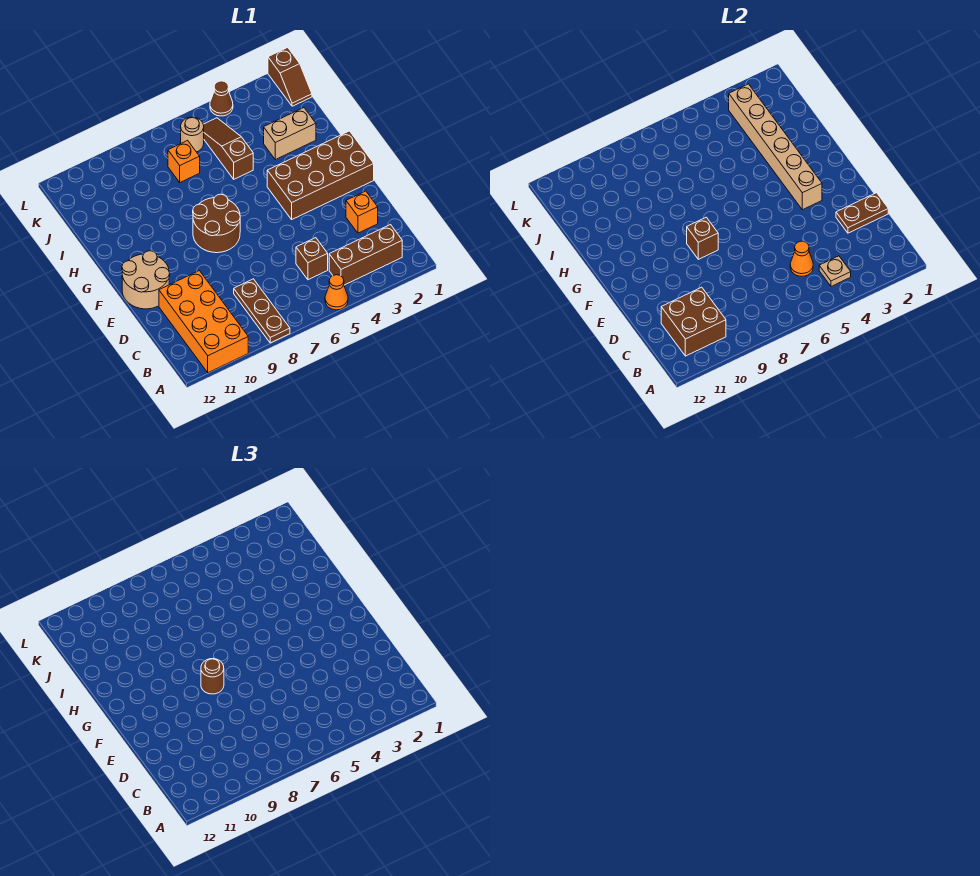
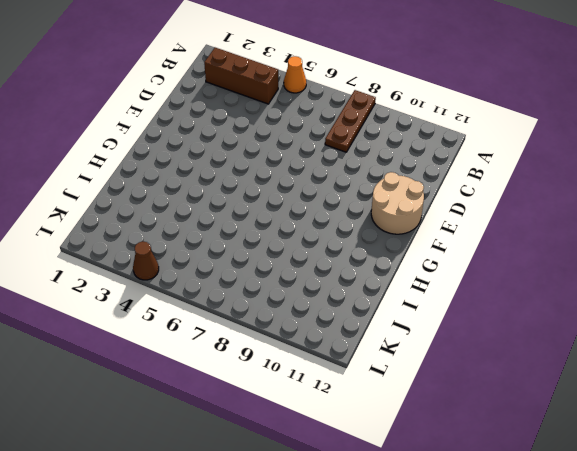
none -> orange brick A10:D11 level 1
none -> brown brick C5 level 1
none -> orange brick D2 level 1

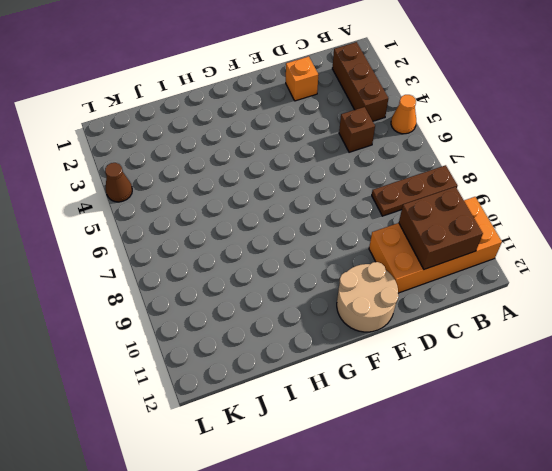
none -> brown brick F1:G4 level 1
none -> brown round brick F7:G8 level 1
none -> tan brick I2:I3 level 1

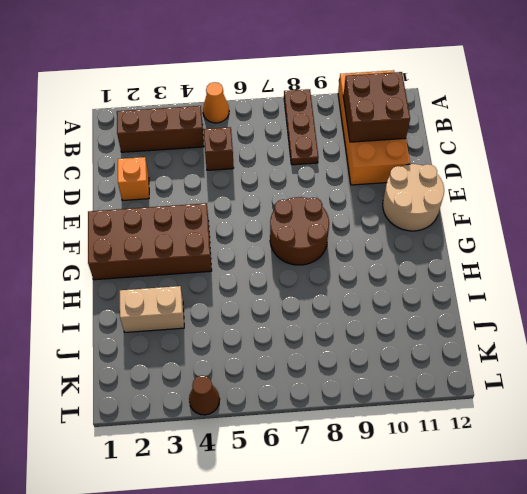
none -> brown slope I5:K5 level 1 top I
none -> orange brick J7 level 1
none -> brown slope K1:L1 level 1 top L

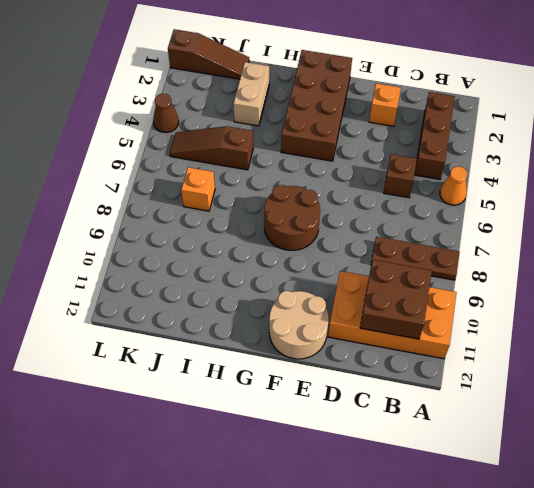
brown slope J1:L1 level 1 top L -> brown slope K1:L1 level 1 top L
none -> tan round brick K6 level 1
none -> tan plate B4 level 2
none -> orange cone C5 level 2

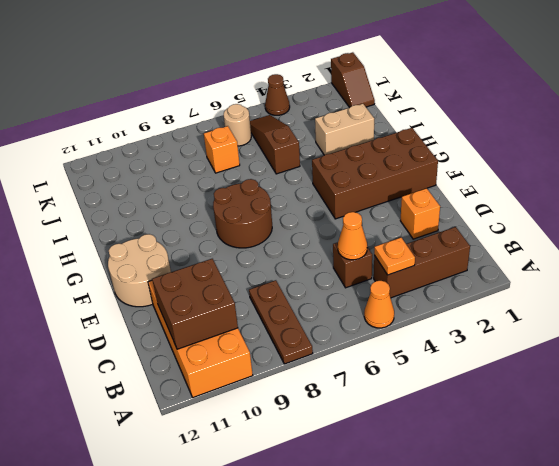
orange plate B4 level 2 -> tan plate B4 level 2
none -> brown plate D1:D2 level 2
none -> tan brick F3:K3 level 2
none -> brown brick F8 level 2

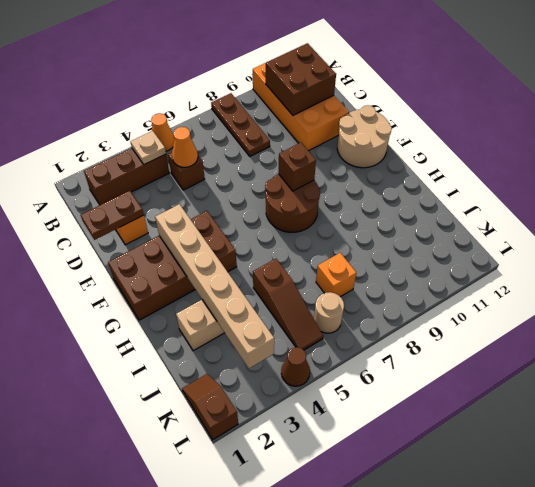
none -> brown round brick F8 level 3

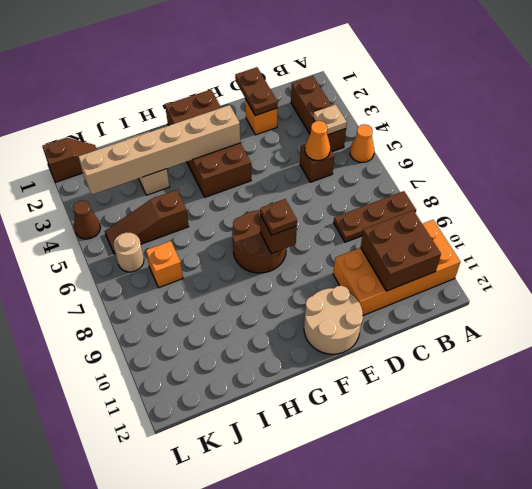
brown plate F8 level 3 -> brown round brick F8 level 3

